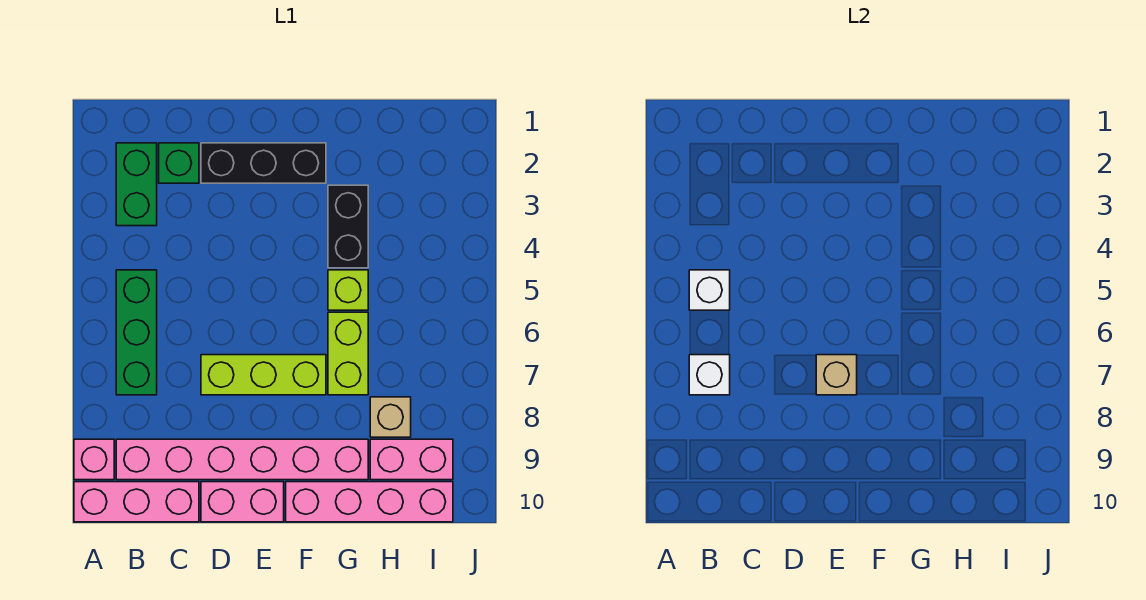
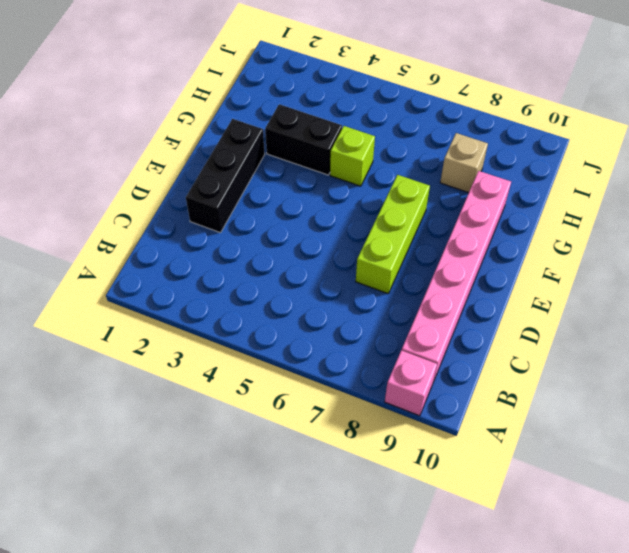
none -> pink brick A10:C10 level 1
none -> green brick B2:B3 level 1
none -> green brick B5:B7 level 1

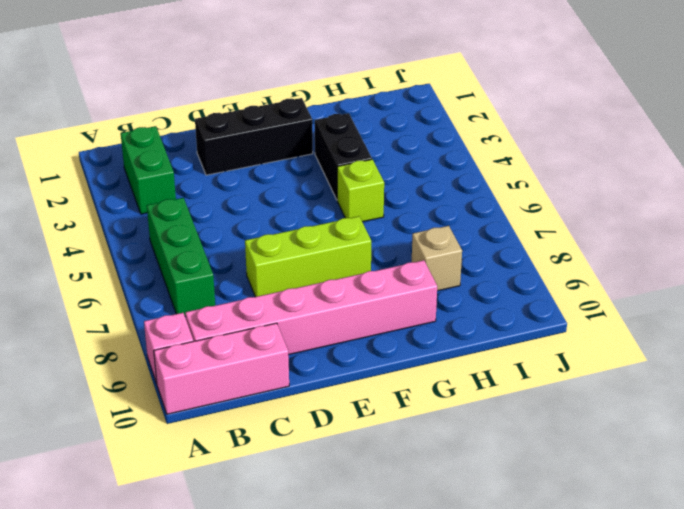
none -> green brick C2 level 1
none -> pink brick D10:E10 level 1
none -> pink brick F10:I10 level 1

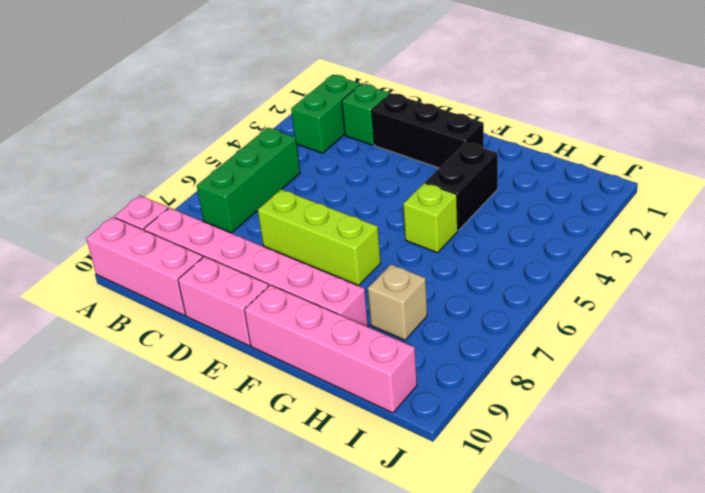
none -> lime brick G6:G7 level 1
none -> pink brick H9:I9 level 1
none -> white brick B5 level 2

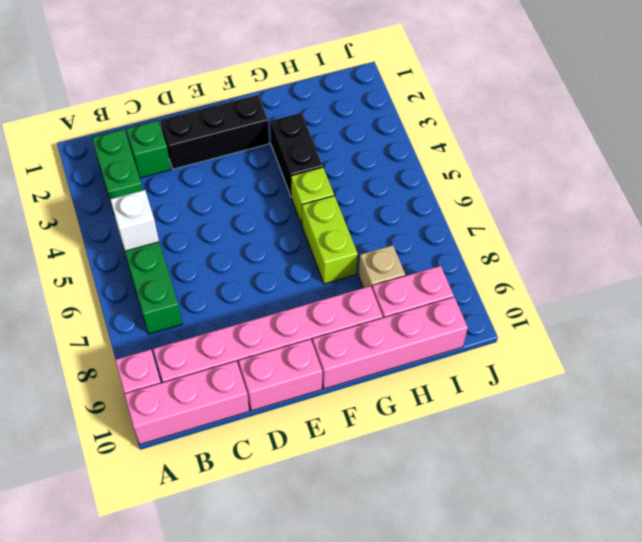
none -> lime brick D7:F7 level 1
none -> white brick B7 level 2
none -> tan brick E7 level 2

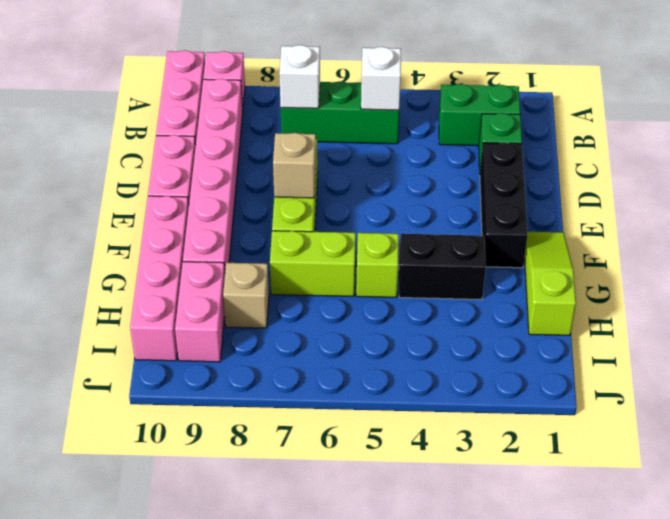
lime slope F1:H1 level 1 top H -> none

